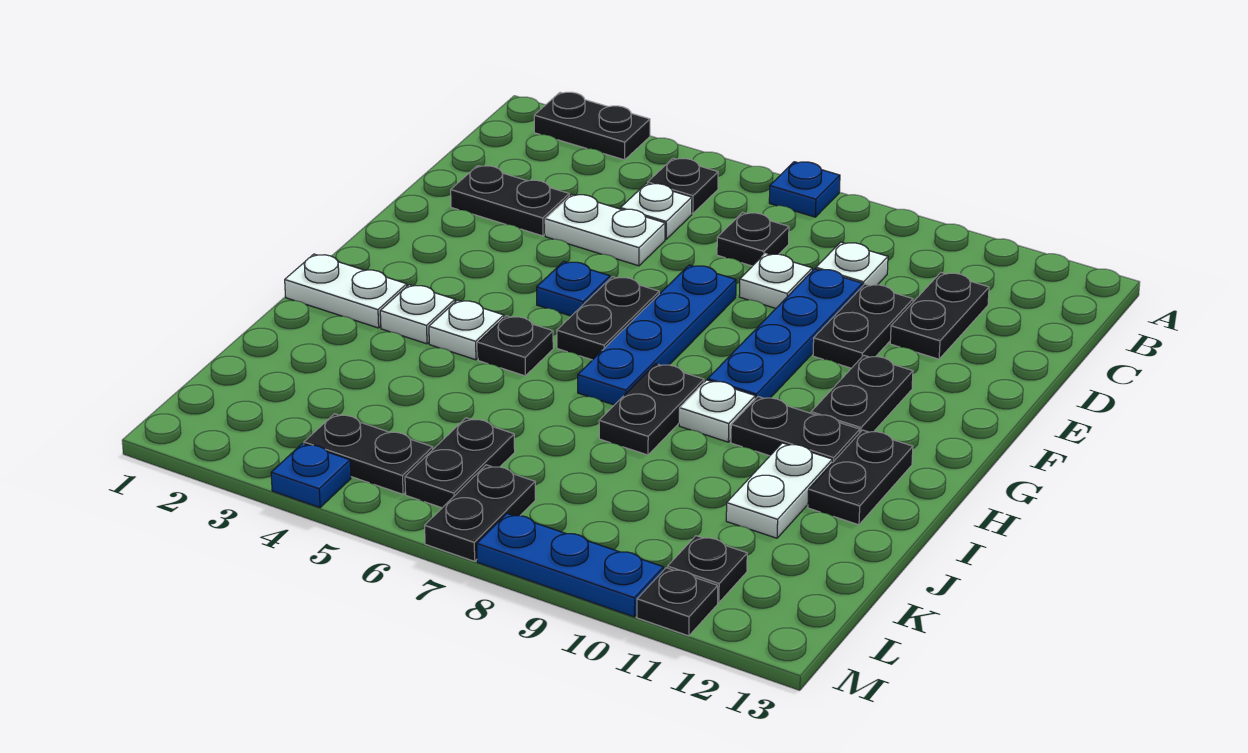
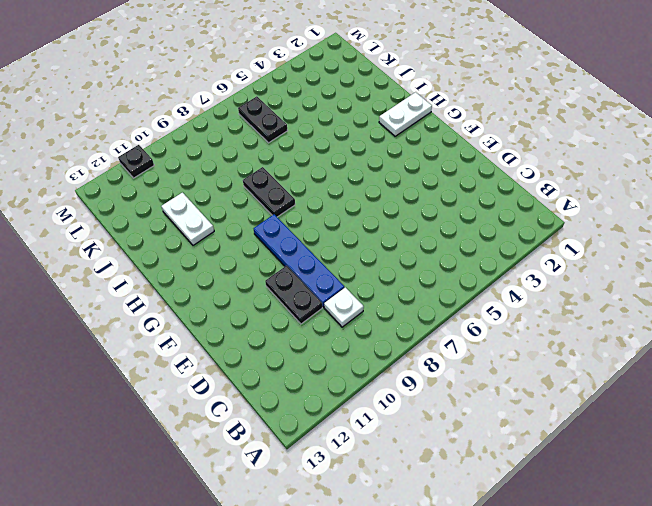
none -> black plate A2:A3 level 1
none -> blue plate A7 level 1
none -> black plate B5 level 1
none -> white plate C5 level 1

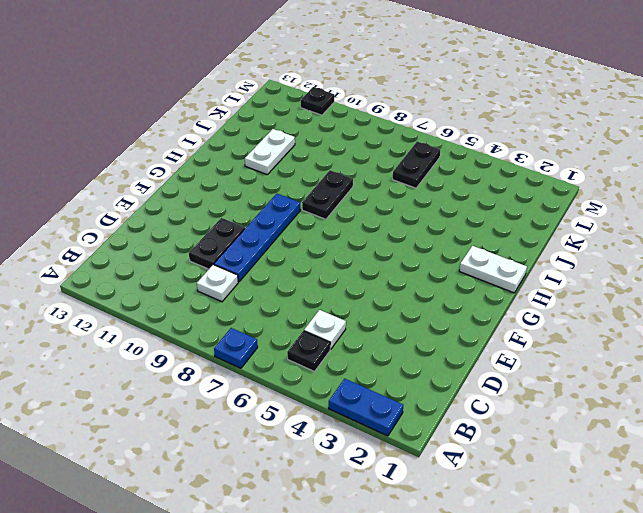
blue plate A2:A3 level 1 -> black plate A2:A3 level 1
none -> black plate C7 level 1
none -> black plate C11:D11 level 1
none -> black plate D2:D3 level 1
none -> white plate D4:D5 level 1

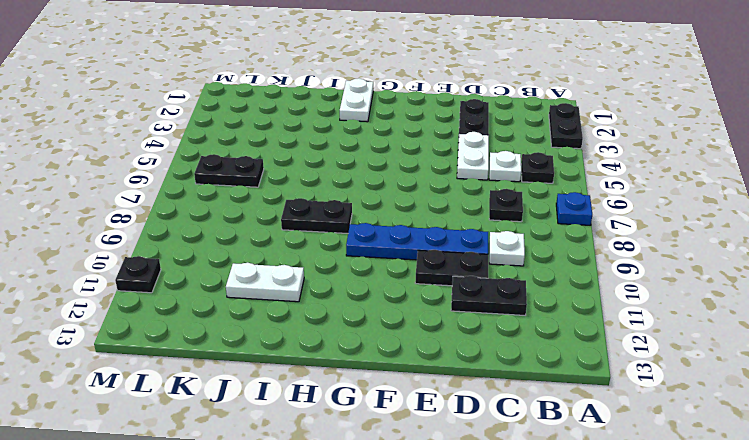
none -> white plate D8 level 1
none -> blue plate E7:H7 level 1
none -> blue plate F5 level 1
none -> black plate F6:G6 level 1

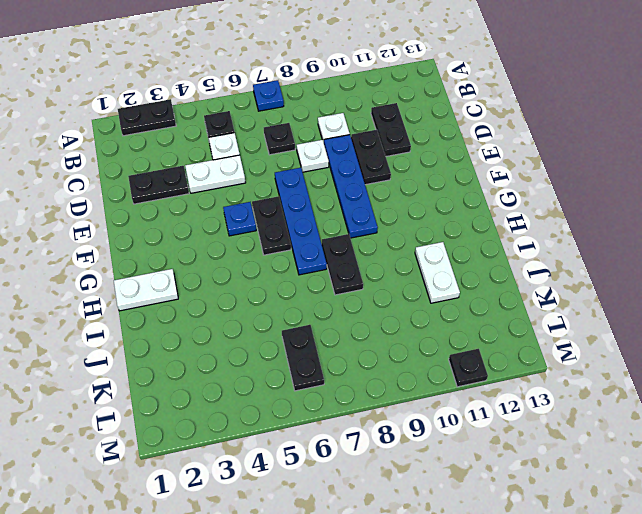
none -> black plate F11:G11 level 1
none -> white plate H3 level 1
none -> white plate H4 level 1
none -> black plate H5 level 1

